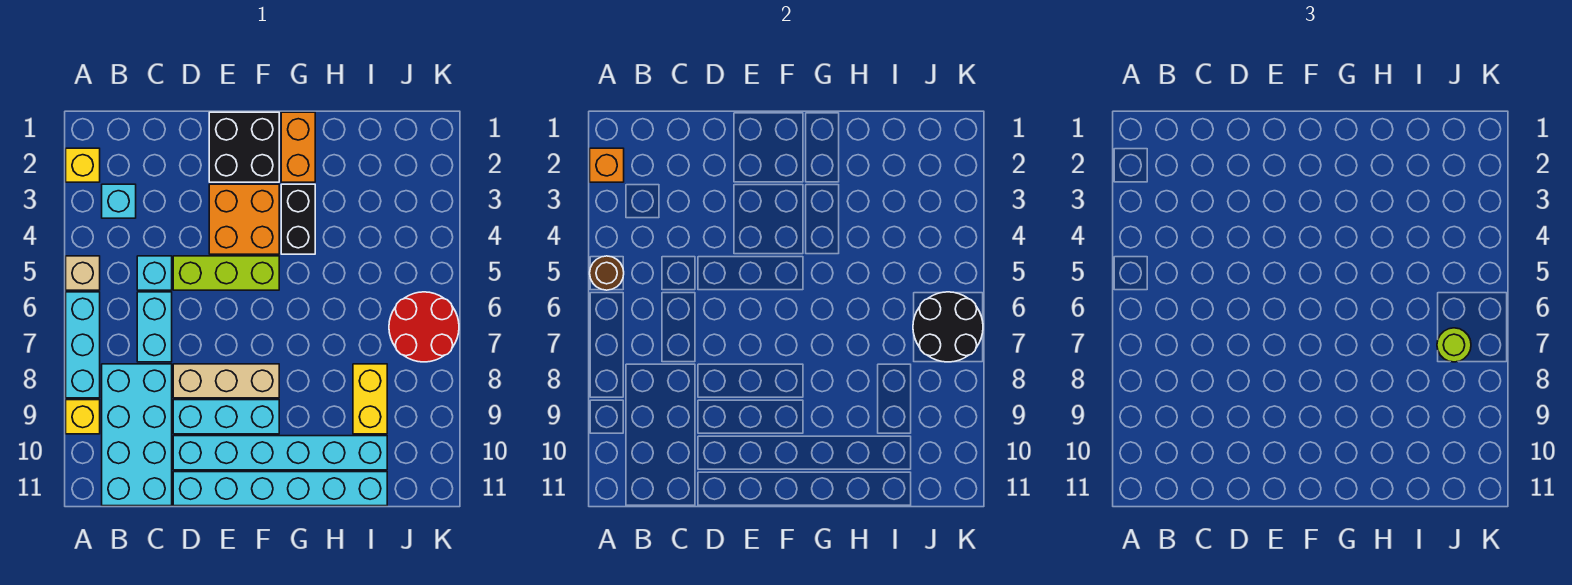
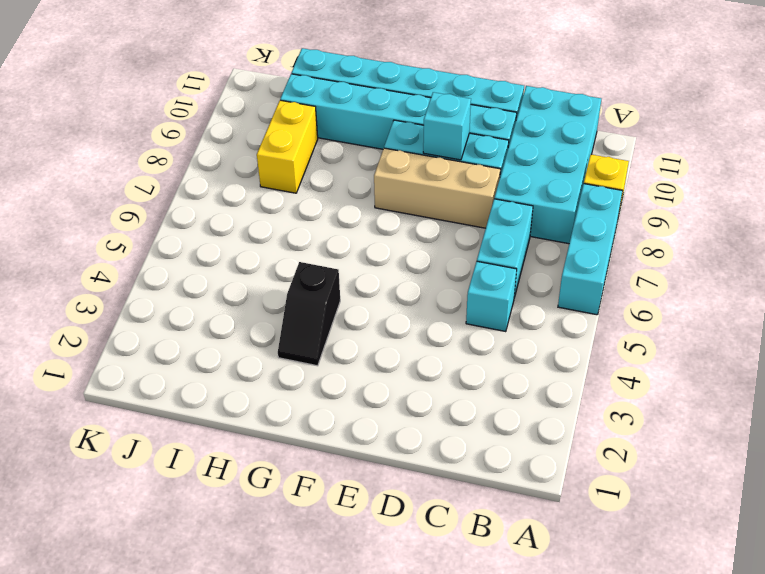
cyan brick E9 level 2 -> cyan brick B3 level 1
black slope G3:G4 level 1 top 4 -> black brick G3:G4 level 1
none -> yellow brick A2 level 1
none -> tan brick A5 level 1
none -> lime brick D5:F5 level 1

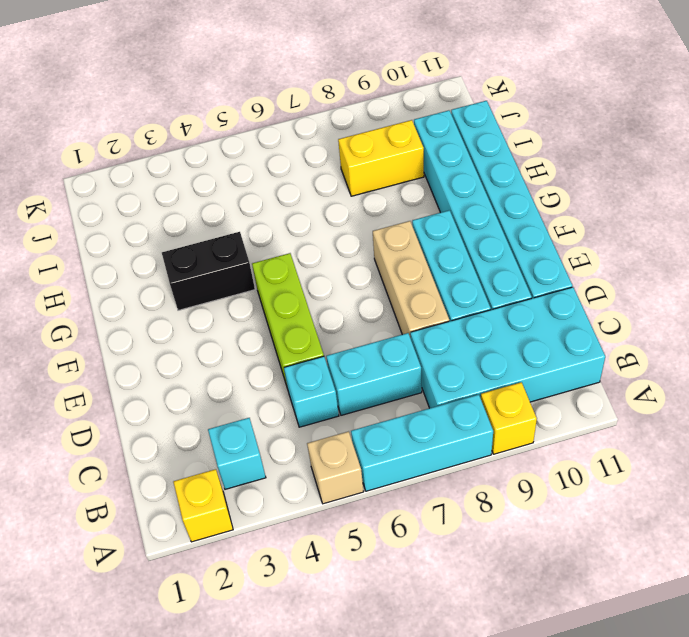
none -> black brick E1:F2 level 1
none -> orange brick E3:F4 level 1
none -> orange brick G1:G2 level 1

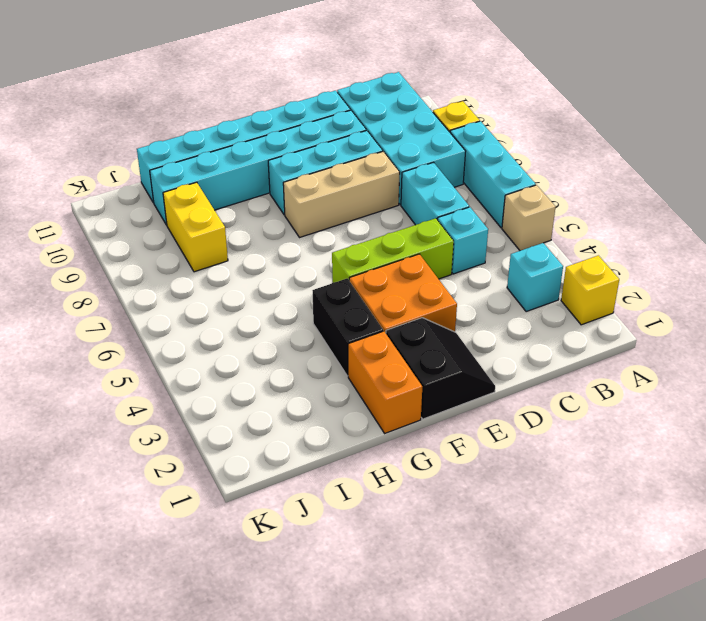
black slope E1:F2 level 1 top F -> black brick E1:F2 level 1
none -> red round brick J6:K7 level 1
none -> orange brick A2 level 2
none -> brown round brick A5 level 2

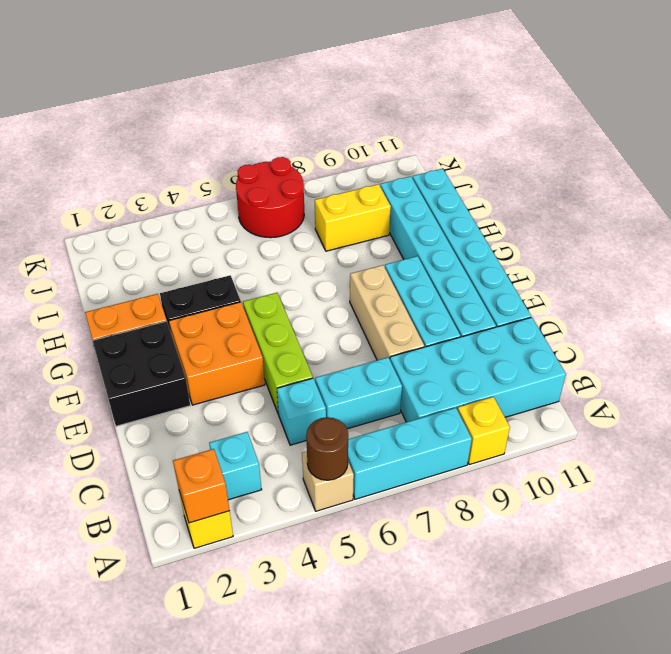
none -> black round brick J6:K7 level 2
none -> lime round brick J7 level 3

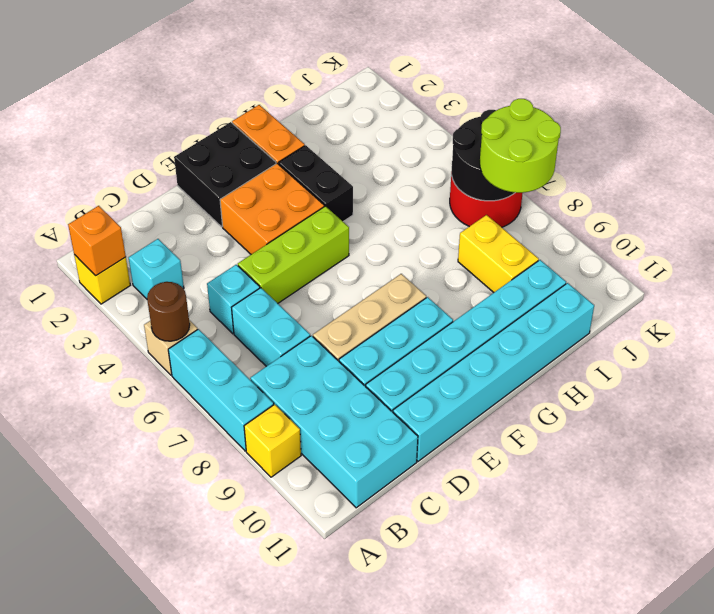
lime round brick J7:K8 level 3 -> lime round brick J7 level 3

